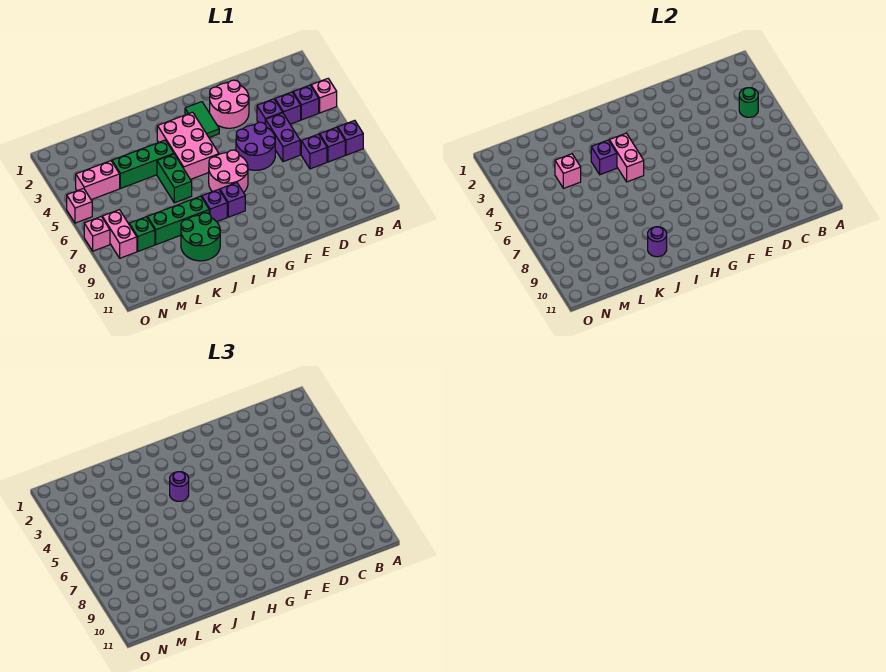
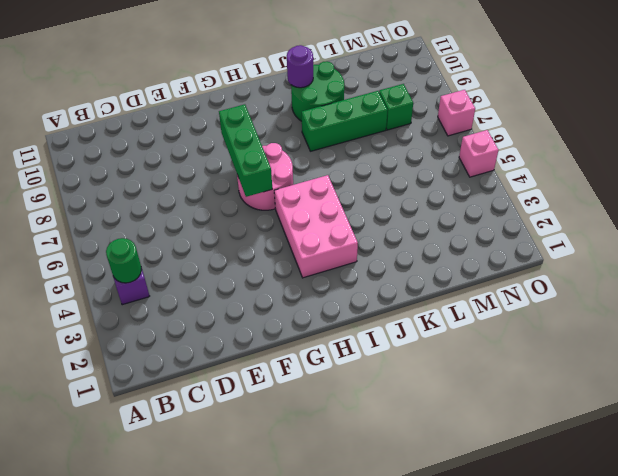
green brick G6:G8 level 2 -> green brick J4:L4 level 1
none -> pink brick A4 level 1
none -> purple brick A7 level 1
none -> purple brick B7 level 1
none -> purple brick C4 level 1

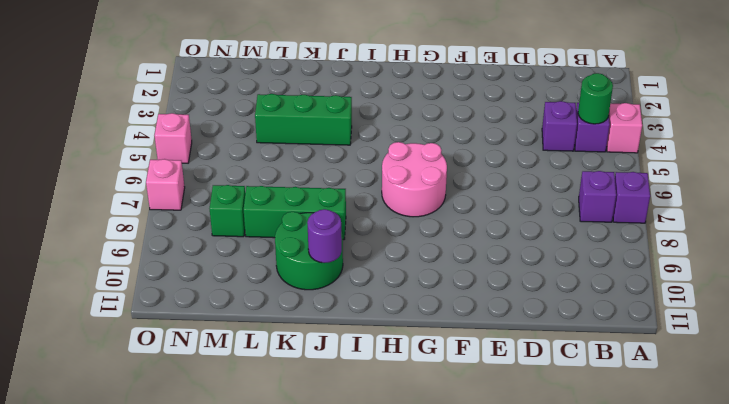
none -> purple brick C7 level 1
none -> purple brick D4 level 1
none -> purple brick D5:D6 level 1
none -> pink round brick E2:F3 level 1

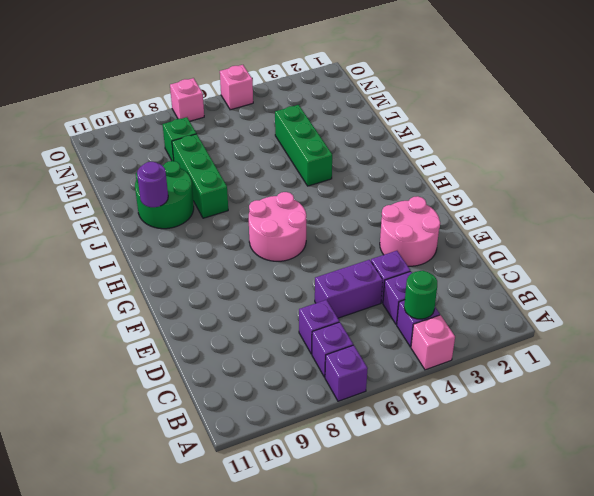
none -> purple round brick E5:F6 level 1
none -> green tile G2:G3 level 1
none -> pink brick H3:I5 level 1
none -> purple brick H8 level 1

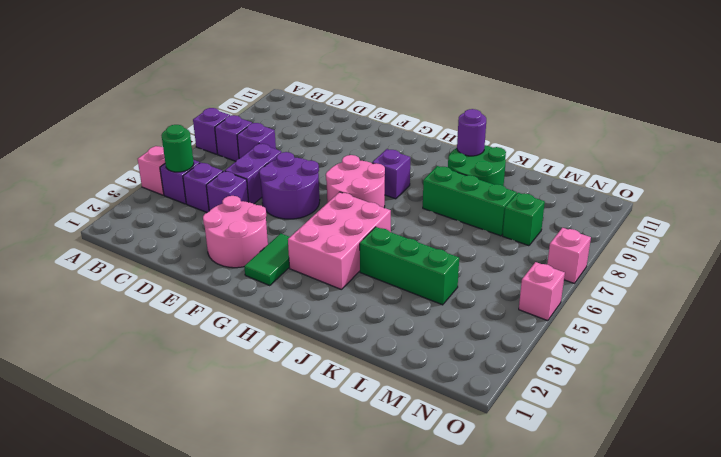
none -> purple brick I8 level 1
none -> green brick J5:J6 level 1
none -> pink brick M4:N4 level 1
none -> pink brick N7:N8 level 1

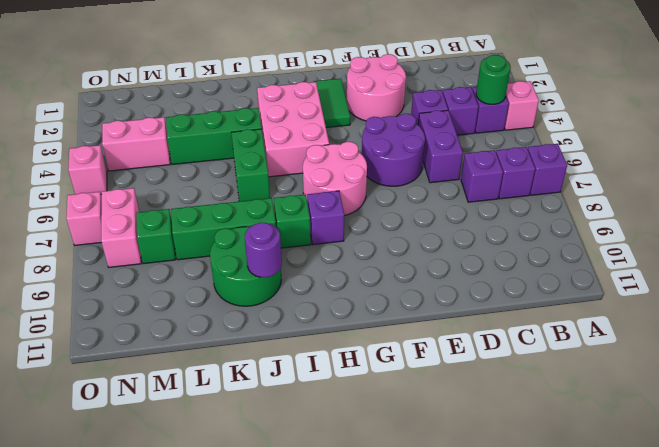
green brick I8 level 1 -> purple brick I8 level 1
none -> pink brick I4:I5 level 2
none -> purple brick J4 level 2
none -> pink brick L4 level 2
none -> purple round brick I4 level 3

